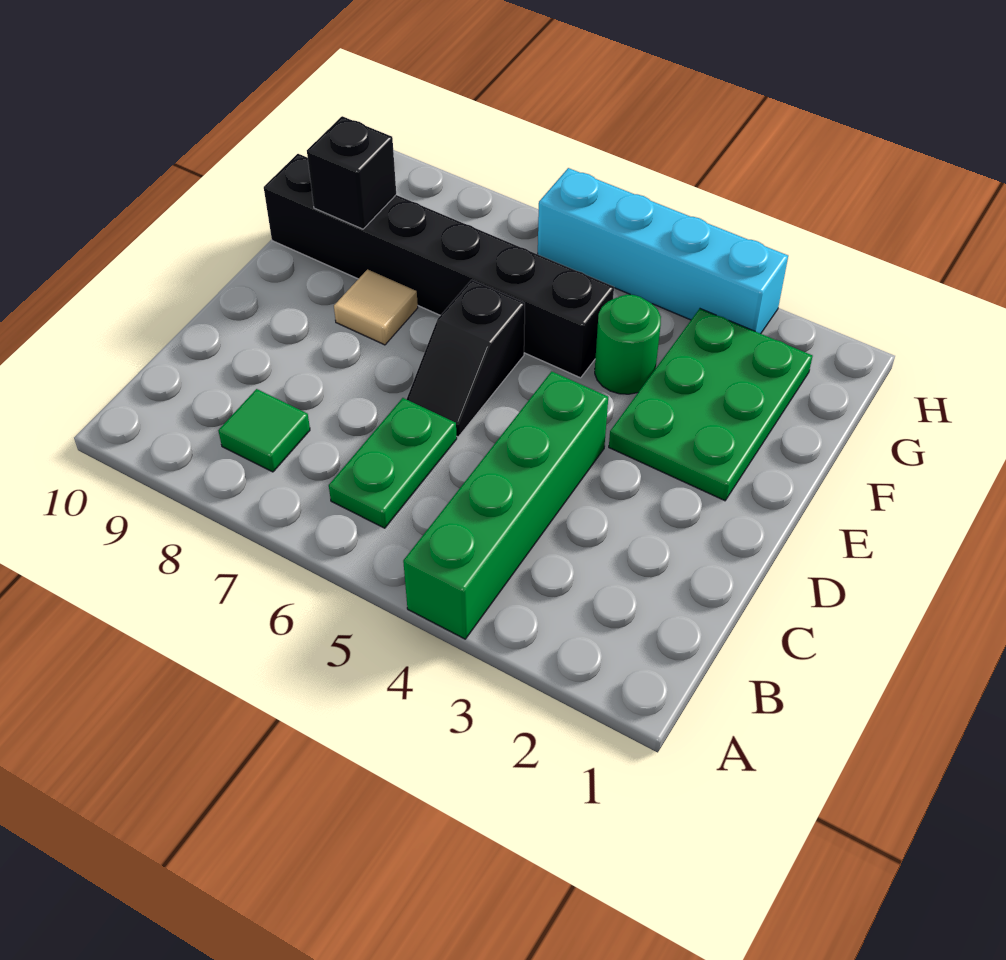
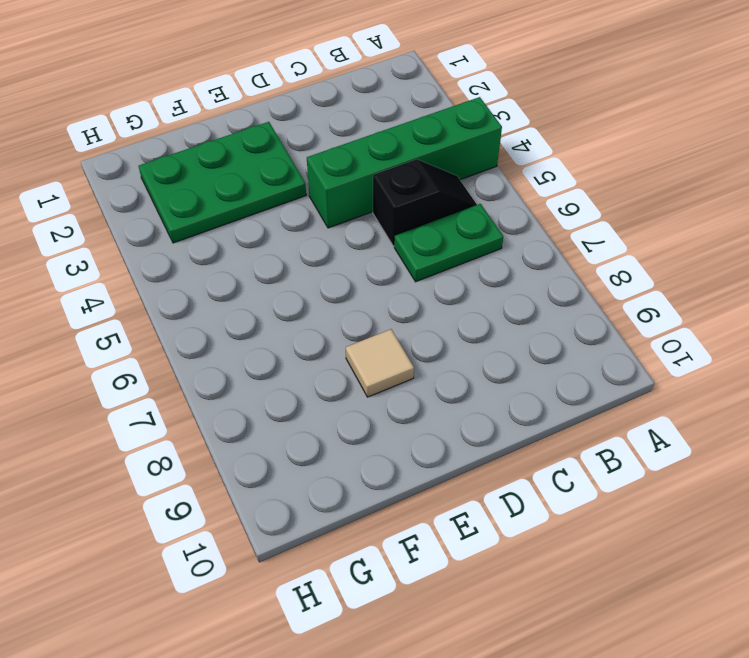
black slope B5:C5 level 1 top C -> black slope D6:E6 level 1 top E
none -> green tile B8 level 1
none -> green round brick F4 level 1

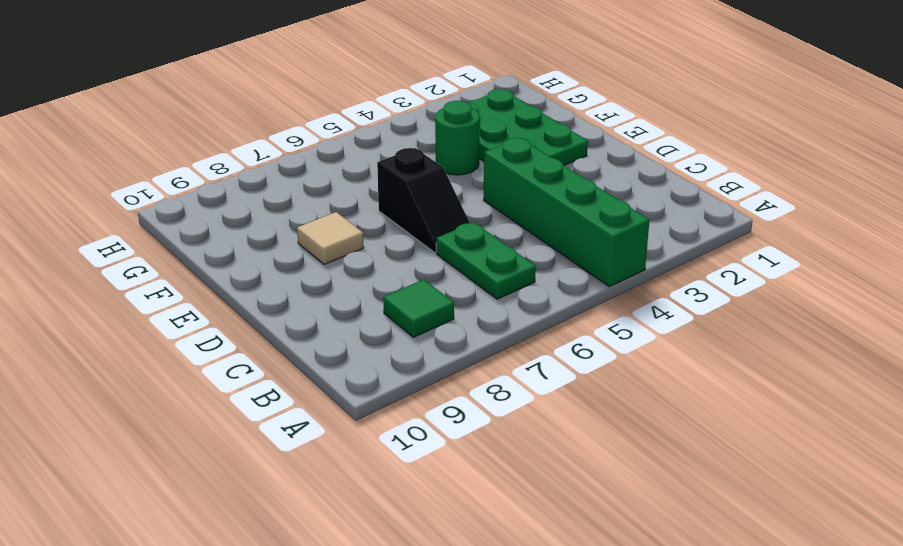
none -> black brick F5:F10 level 1
none -> cyan brick H3:H6 level 1

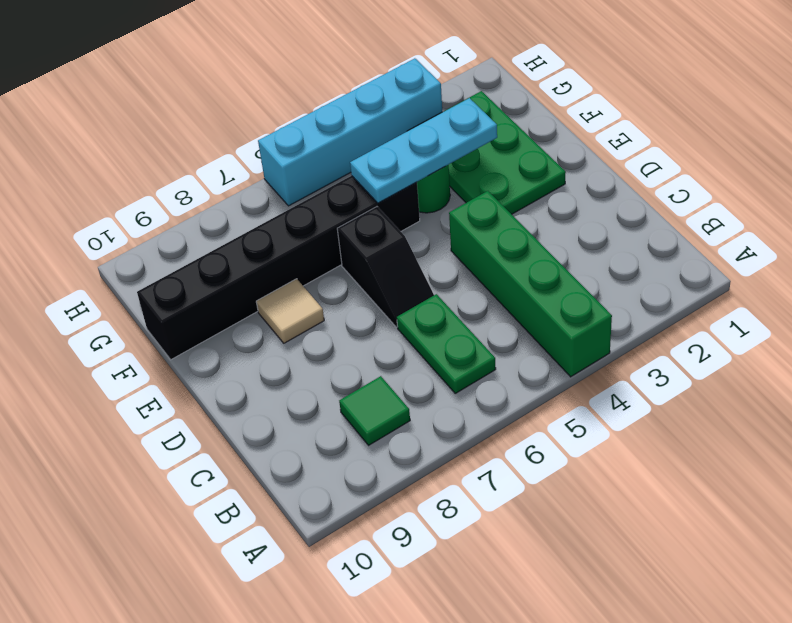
cyan plate F3:F5 level 2 -> none
none -> black brick F9 level 2

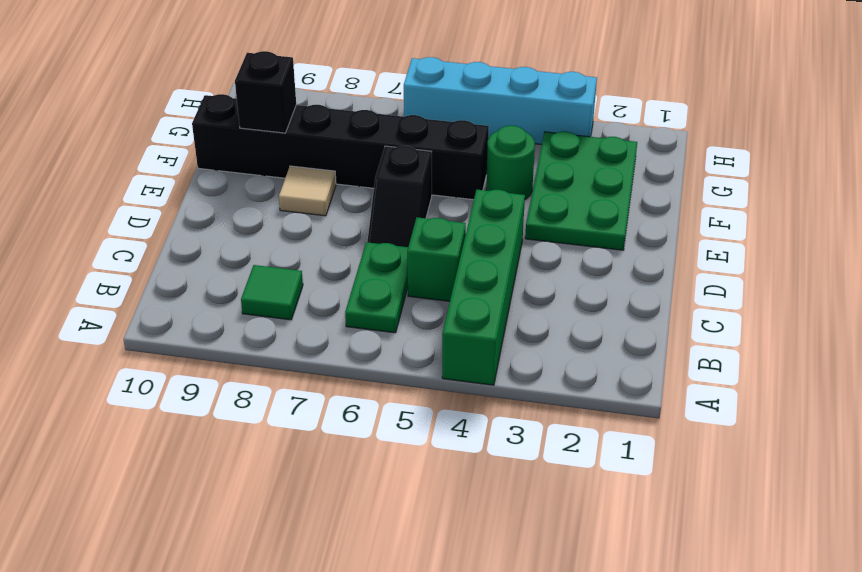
green brick C5 level 1 -> none

